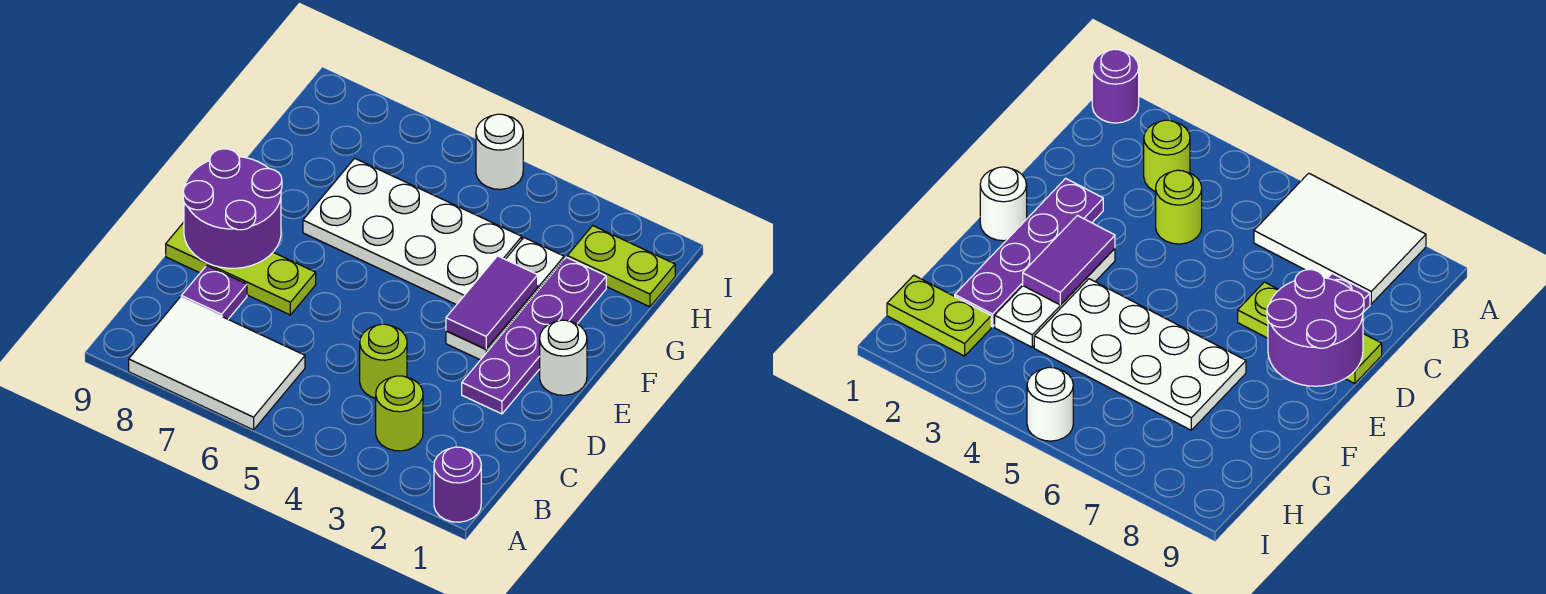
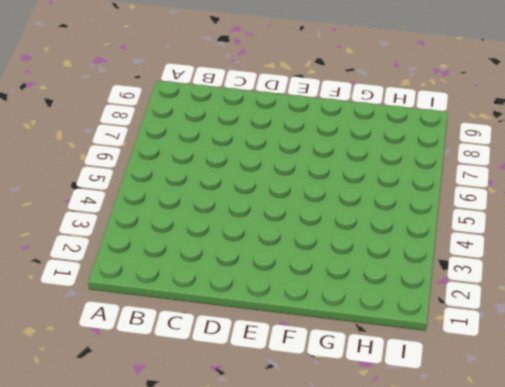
none -> purple round brick A1 level 1
none -> white tile A6:B8 level 1
none -> lime round brick B3 level 1

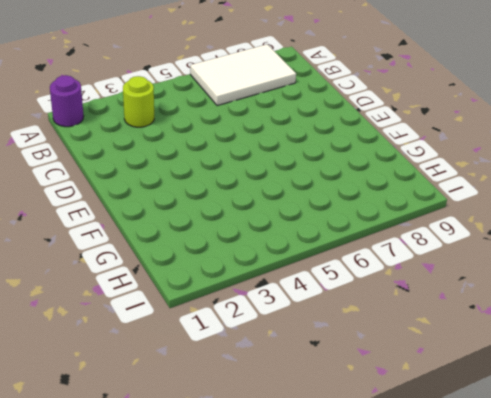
none -> lime round brick C4 level 1
none -> purple plate C8 level 1
none -> purple plate D2:G2 level 1

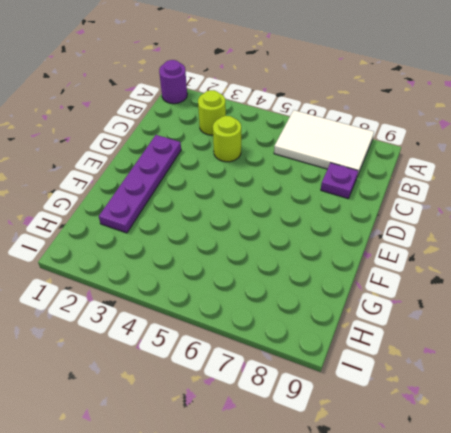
none -> lime plate D7:D9 level 1
none -> white round brick E1 level 1
none -> white plate E3:G3 level 1

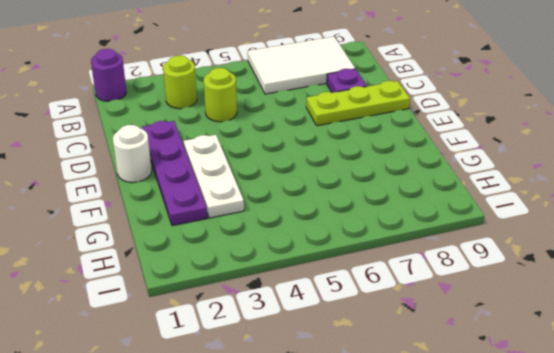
none -> white plate F4:G7 level 1
none -> lime plate H1:H2 level 1
none -> white round brick I5 level 1

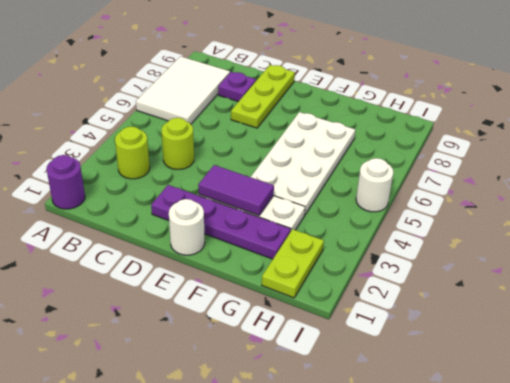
none -> purple round brick D8:E9 level 2

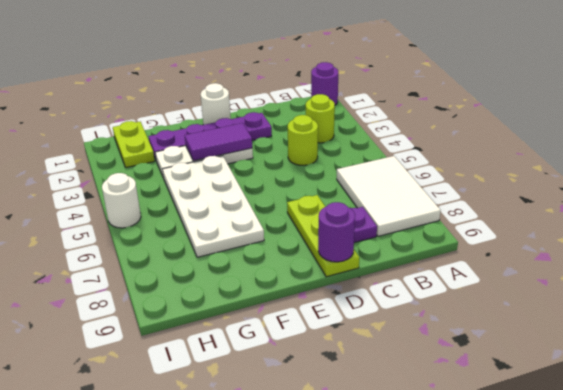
purple round brick D9 level 2 -> purple round brick D8:E9 level 2

